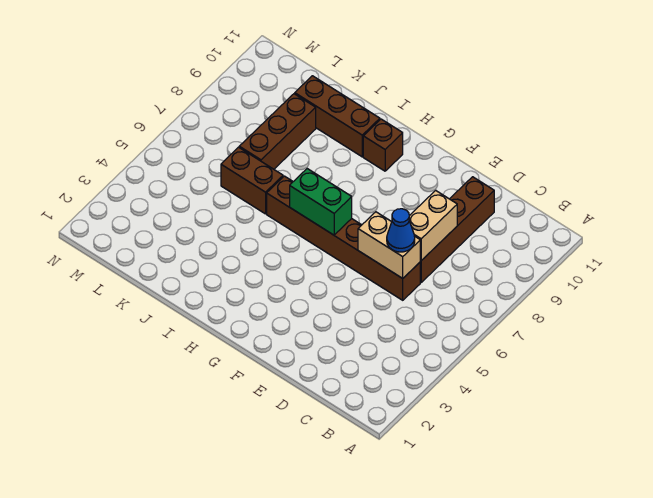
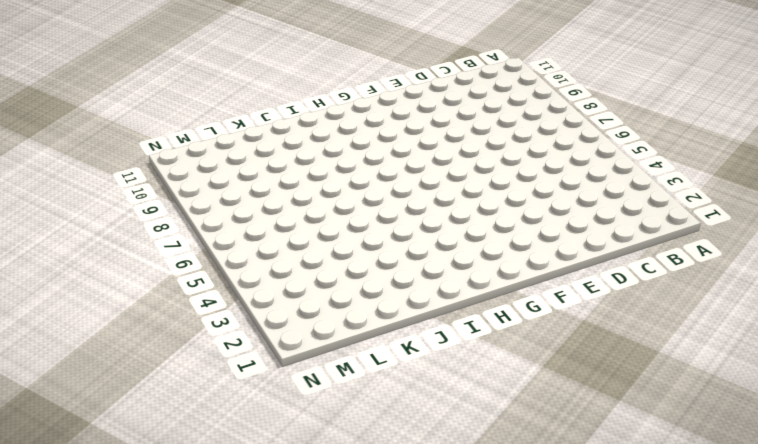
none -> brown brick D6:I6 level 1
none -> brown brick D7:D10 level 1

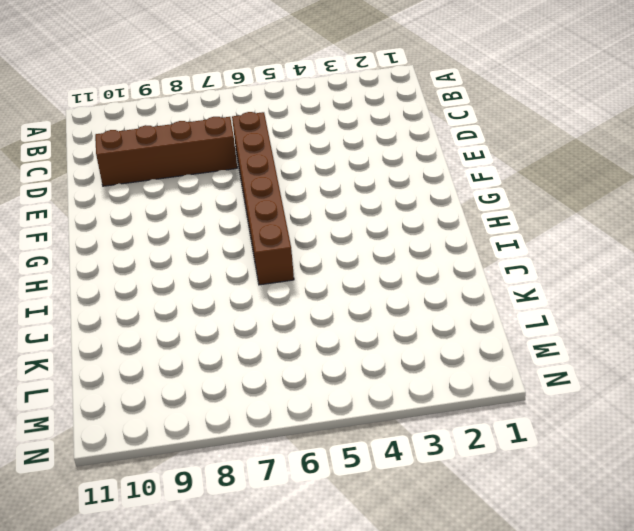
none -> brown brick H10 level 1
none -> brown brick I10:K10 level 1

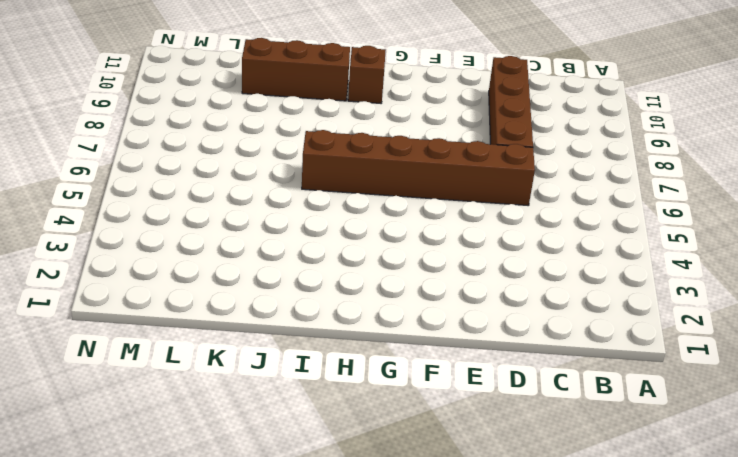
none -> brown brick J6:K6 level 1
none -> brown brick K7:K9 level 1

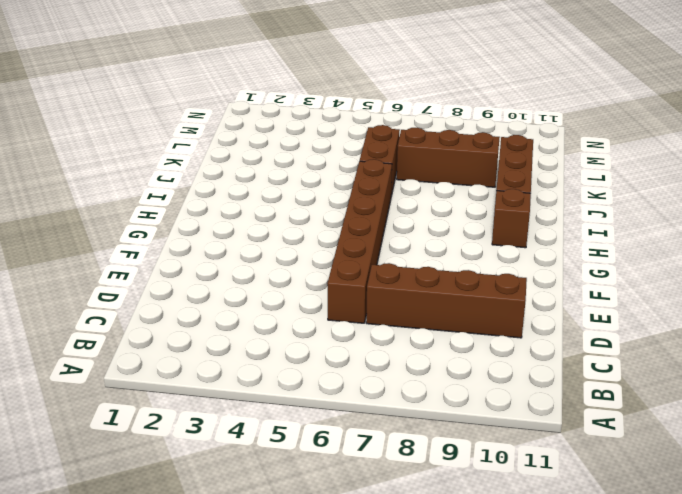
none -> tan brick D6:E6 level 2
none -> tan brick D7:D8 level 2

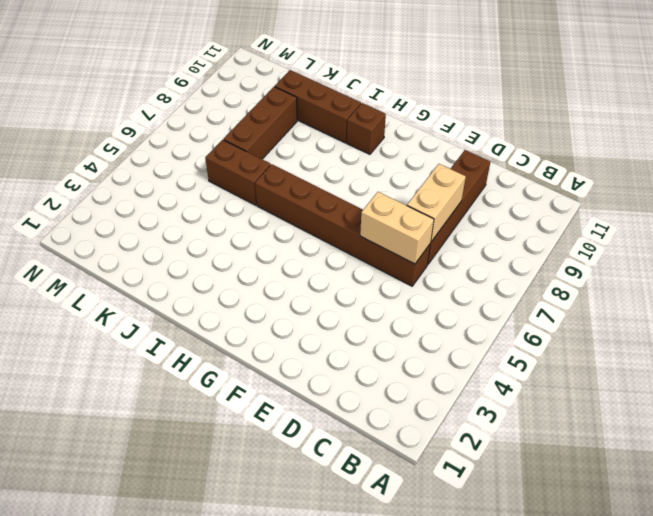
none -> green brick G6:H6 level 2
none -> blue cone D6 level 3

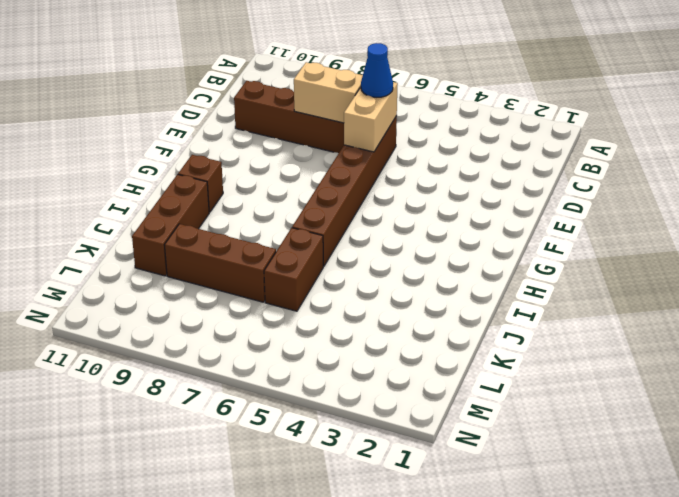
none -> green brick G6:H6 level 2

